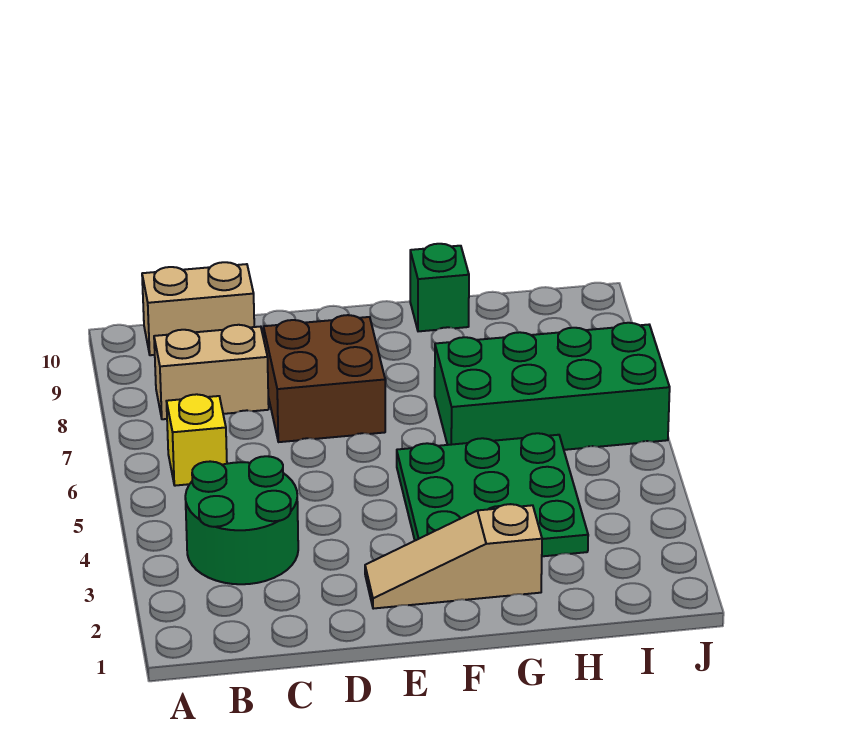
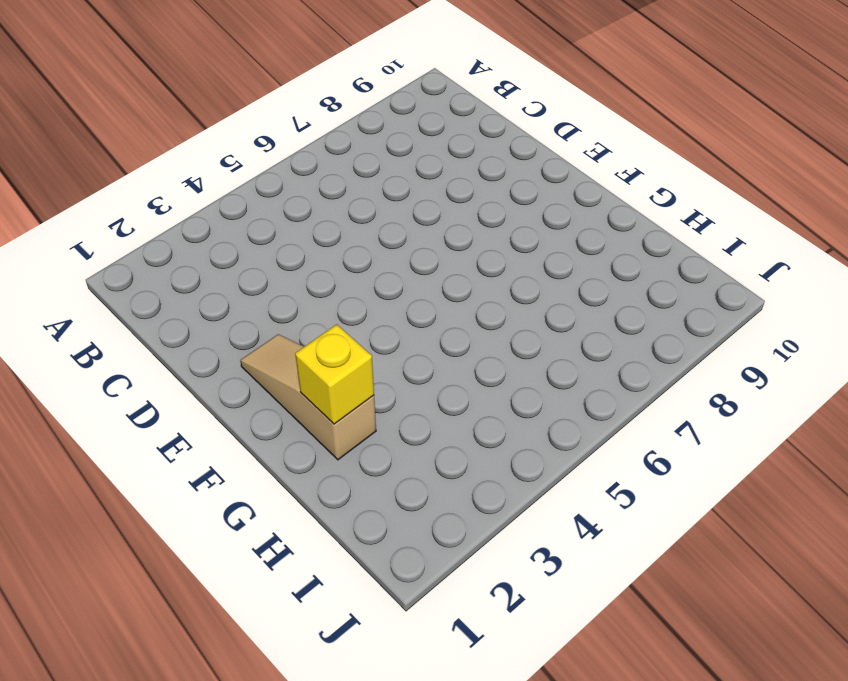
yellow brick G2 level 2 -> yellow brick B6 level 1
none -> green round brick B3:C4 level 1
none -> tan brick B8:C8 level 1

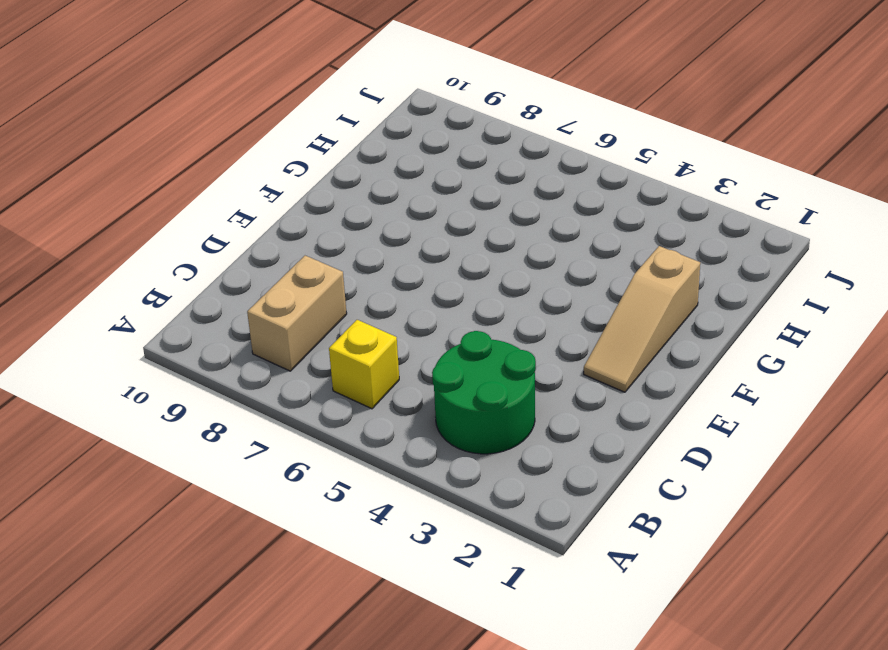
none -> tan brick B10:C10 level 1
none -> brown brick D7:E8 level 1

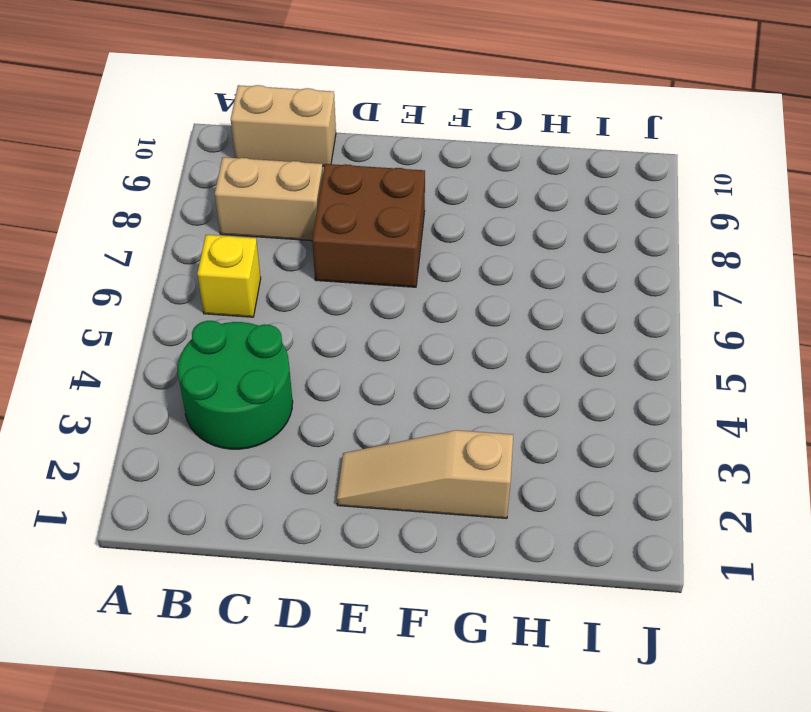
none -> green plate F3:H5 level 1
none -> green brick G6:J7 level 1

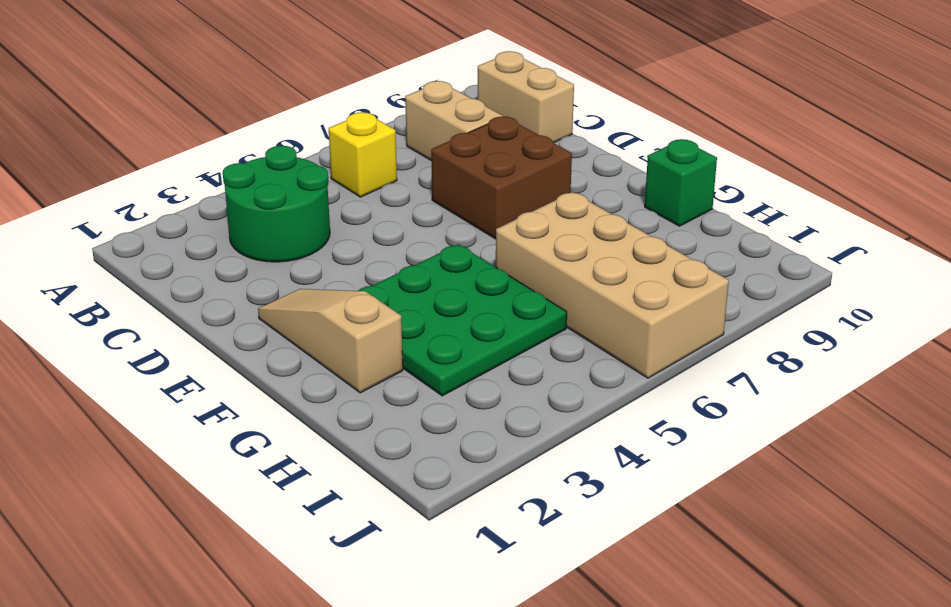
tan brick G6:J7 level 1 -> green brick G6:J7 level 1

